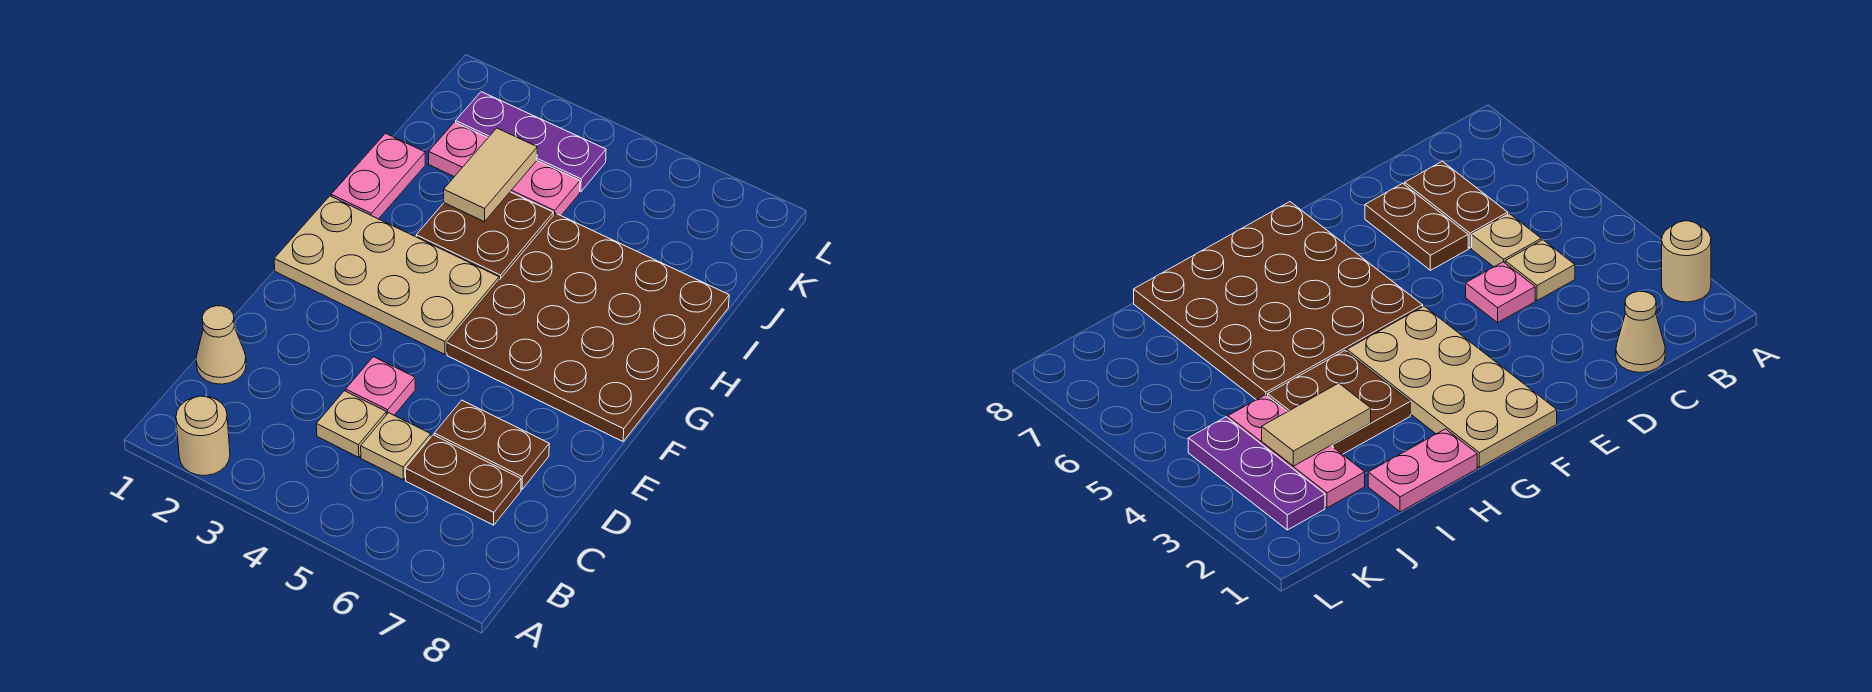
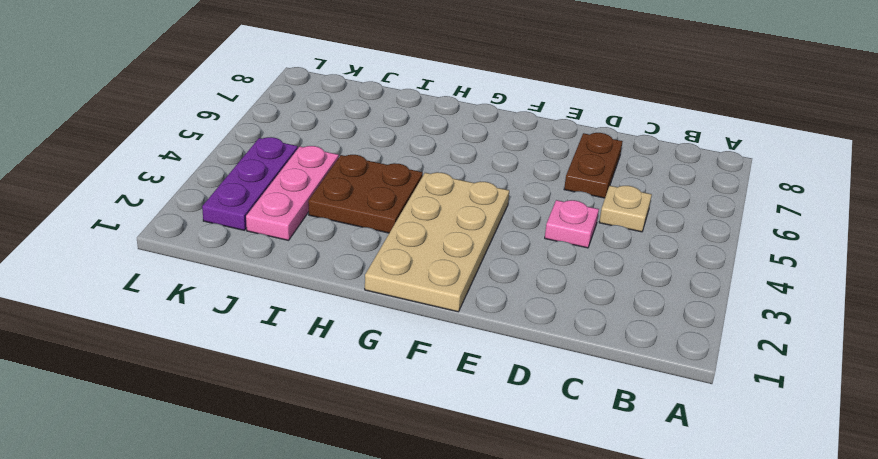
none -> tan round brick A2 level 1
none -> tan cone C1 level 1
none -> tan plate C4 level 1

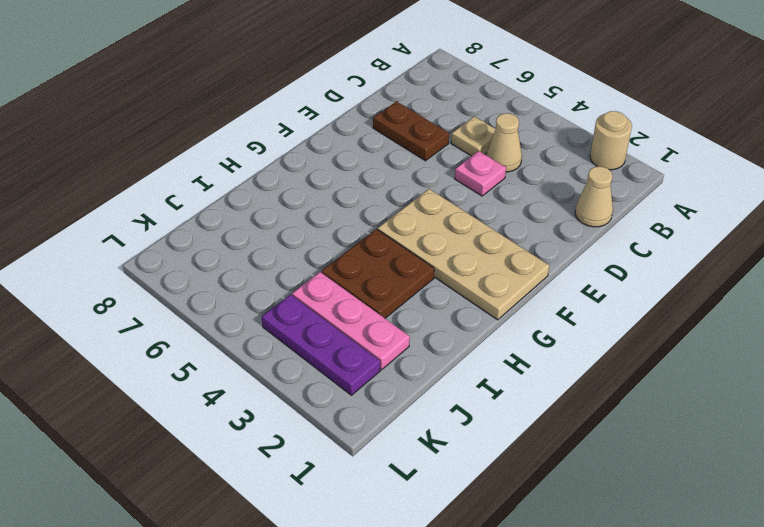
tan cone C4 level 1 -> tan plate C4 level 1
none -> brown plate C6:C7 level 1
none -> brown plate F5:I8 level 1
none -> pink plate H1:I1 level 1

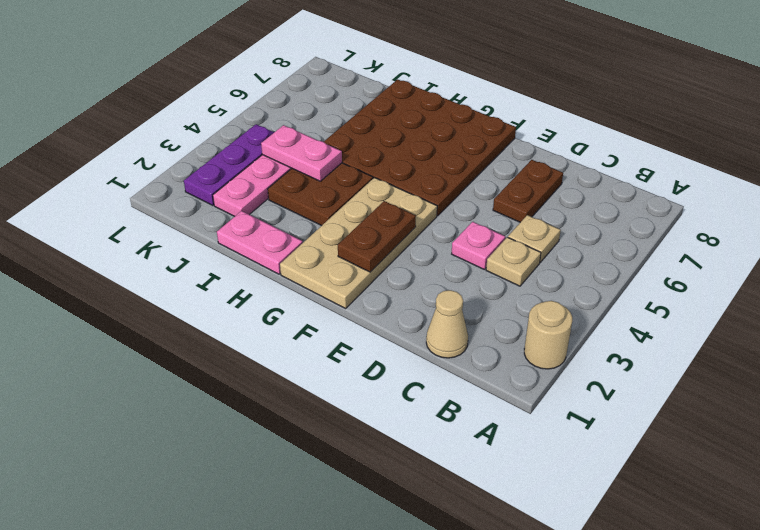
brown plate F2:F3 level 2 -> brown plate C6:C7 level 1
pink plate I4:J4 level 2 -> none
none -> tan tile I3:J3 level 2

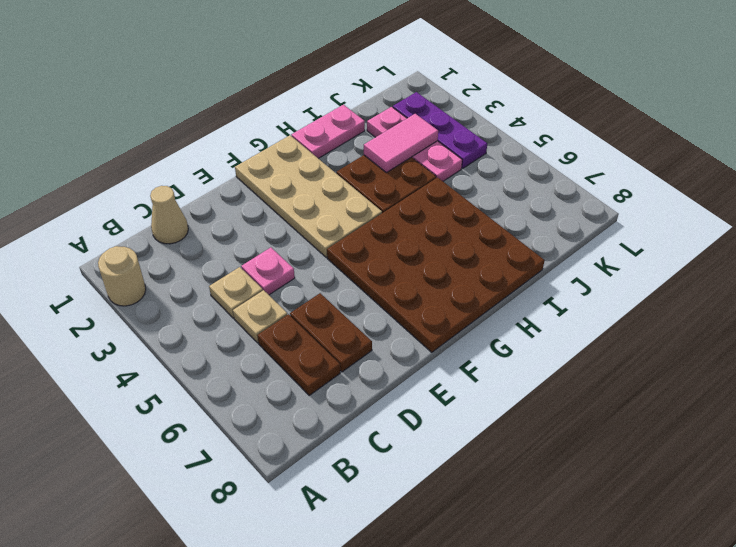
pink tile I3:J3 level 2 -> tan tile I3:J3 level 2

